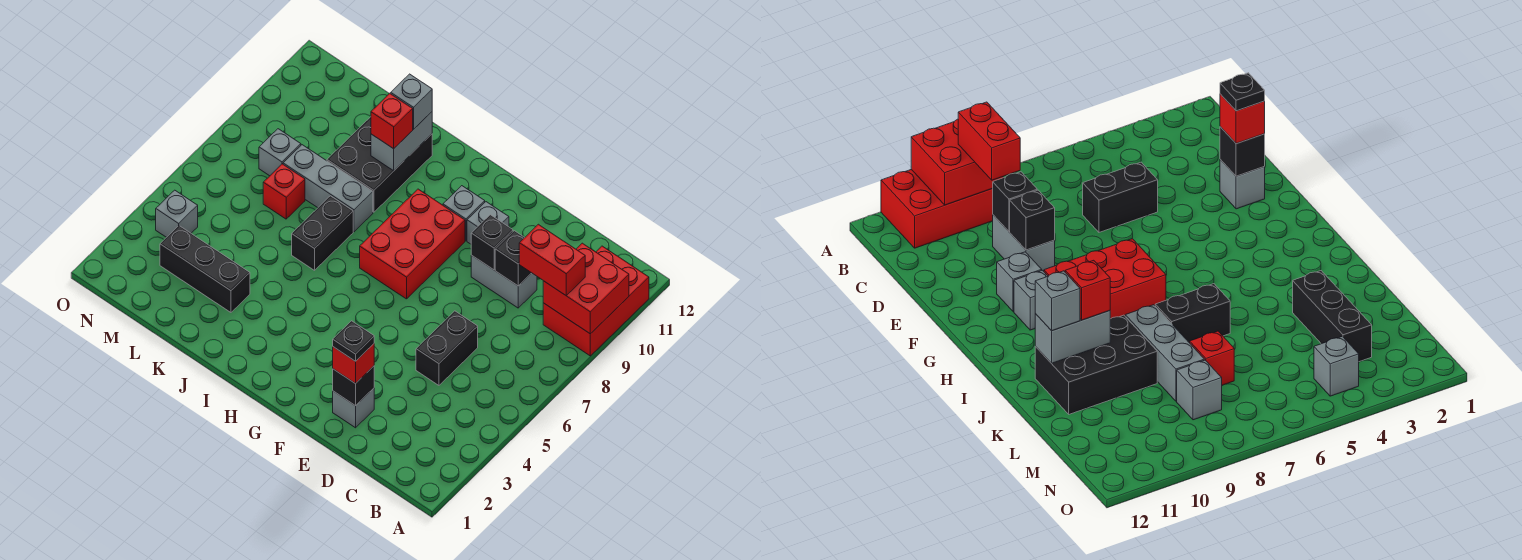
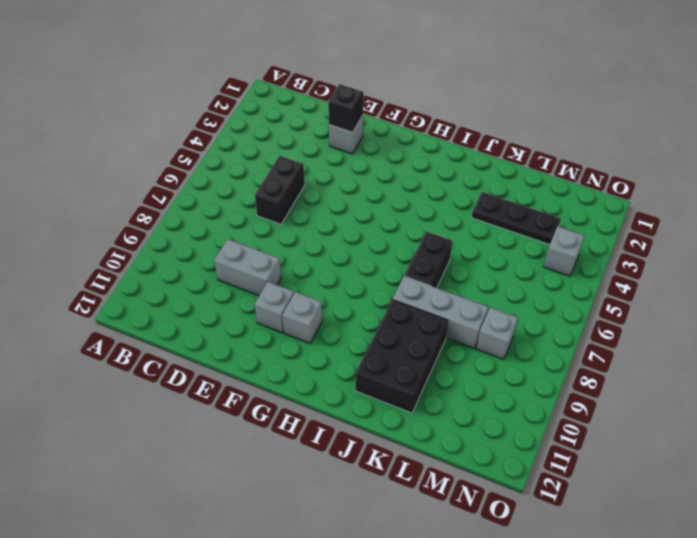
black plate K3:M3 level 1 -> black brick K3:M3 level 1
none -> red brick A9:B11 level 1
none -> red brick G7:H9 level 1
none -> red brick L7 level 1

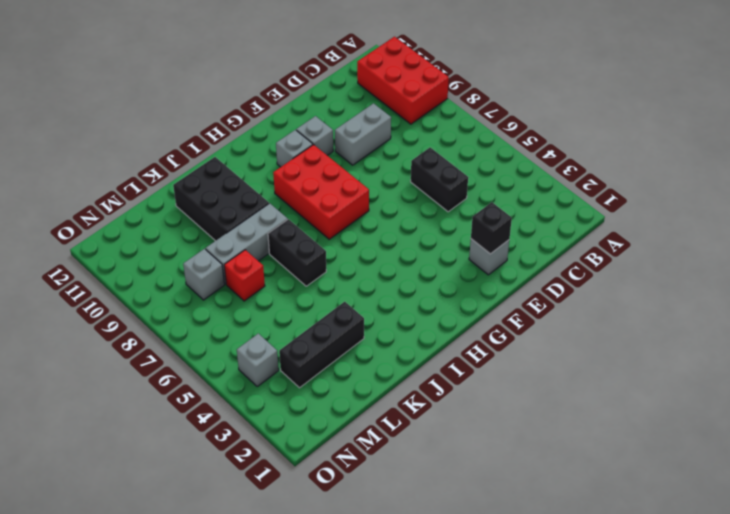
none -> red brick A9:B10 level 2
none -> black brick D9 level 2
none -> black brick E9 level 2

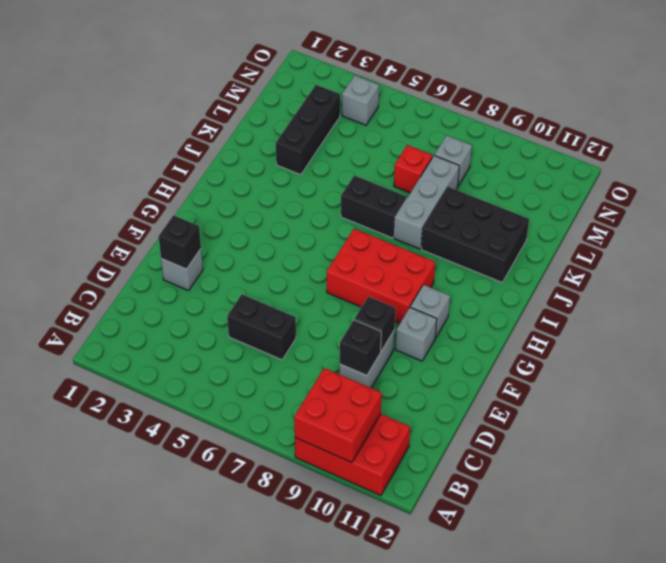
none -> grey brick J10:J11 level 2
none -> red brick B9:C9 level 3
none -> red brick E2 level 3

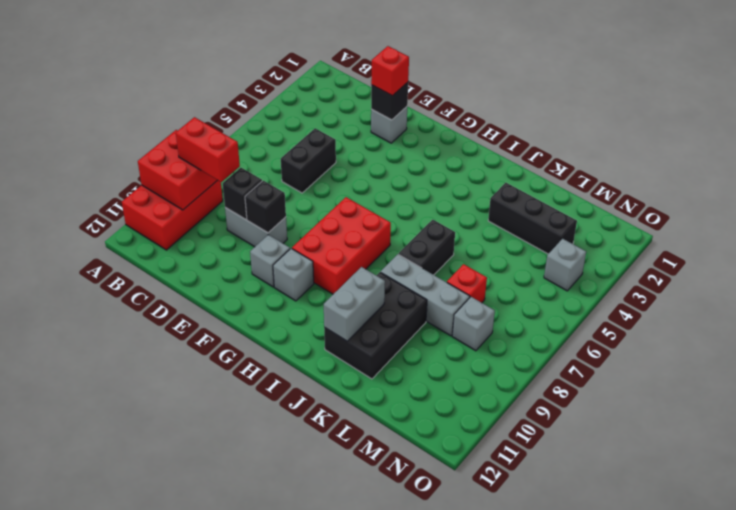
none -> red brick J10 level 3
none -> grey brick J11 level 3
none -> black plate E2 level 4

